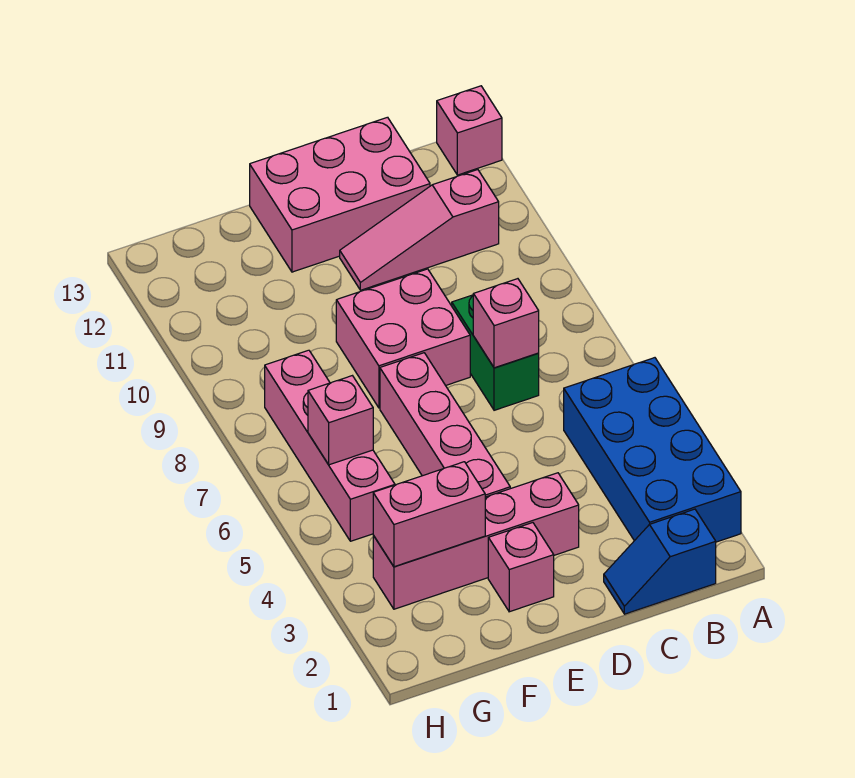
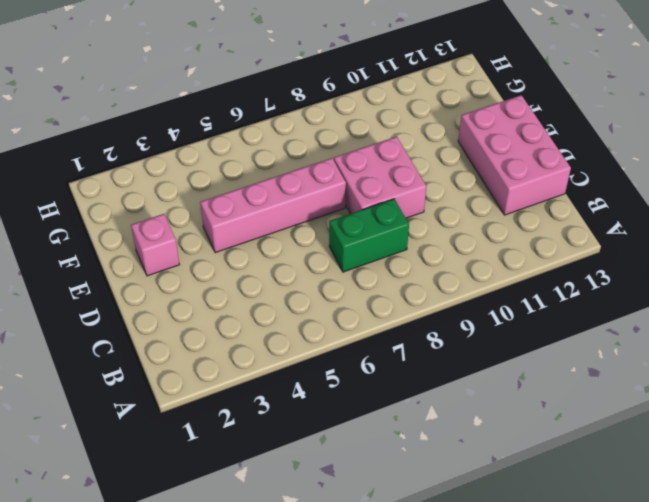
none -> blue brick A2:B5 level 1
none -> pink brick A13 level 1
none -> blue slope B1:C1 level 1 top B

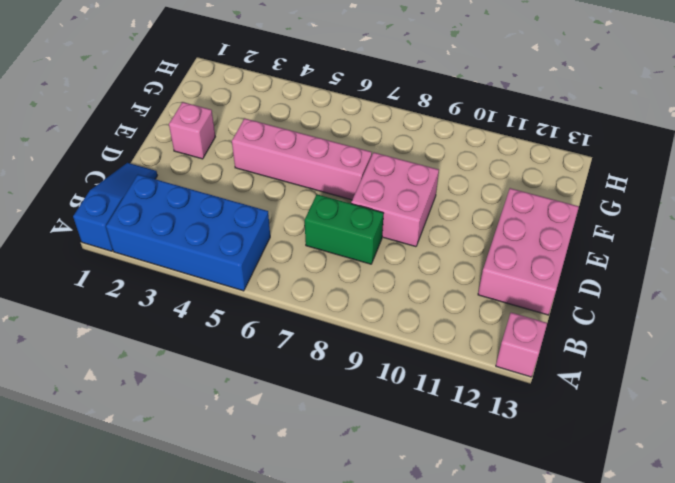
blue slope A1:C1 level 1 top A -> blue slope B1:C1 level 1 top B
none -> pink slope B11:D11 level 1 top B
none -> pink brick D3:G3 level 1
none -> pink brick G5:G8 level 1

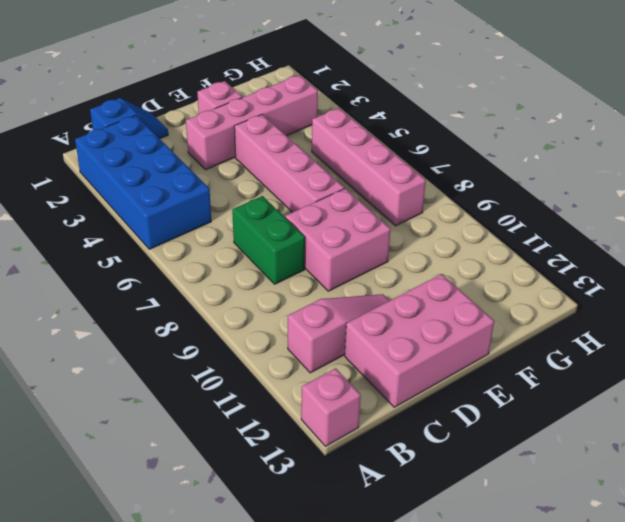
none -> pink brick C7 level 2
none -> pink brick F3:G3 level 2
none -> pink brick G6 level 2

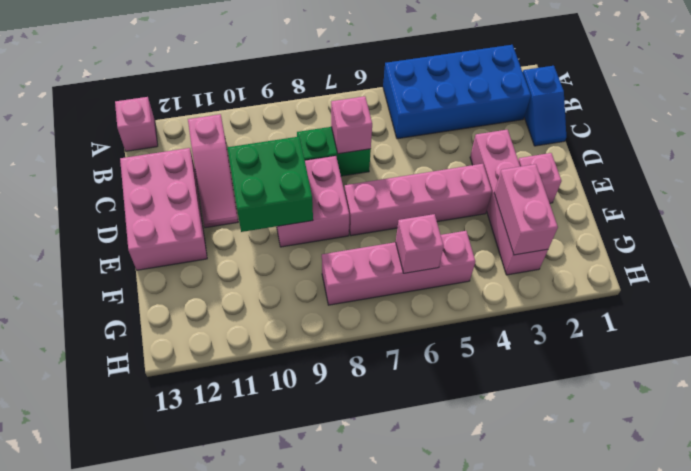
green brick D9:E10 level 2 -> none

